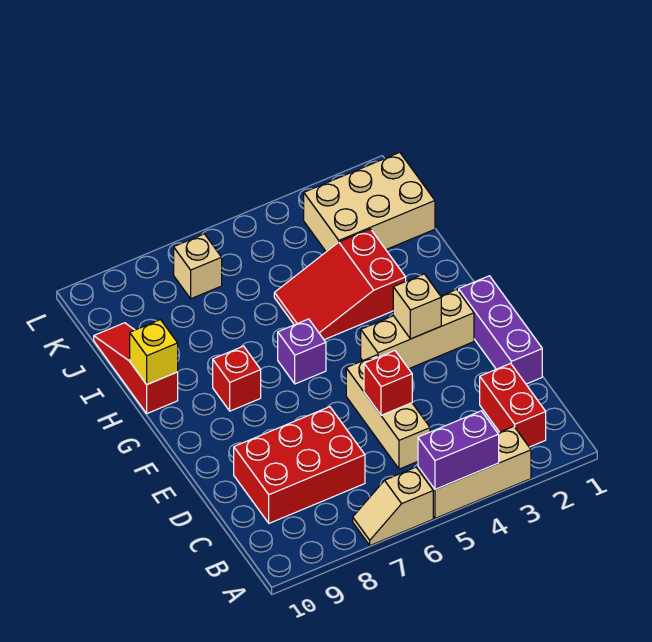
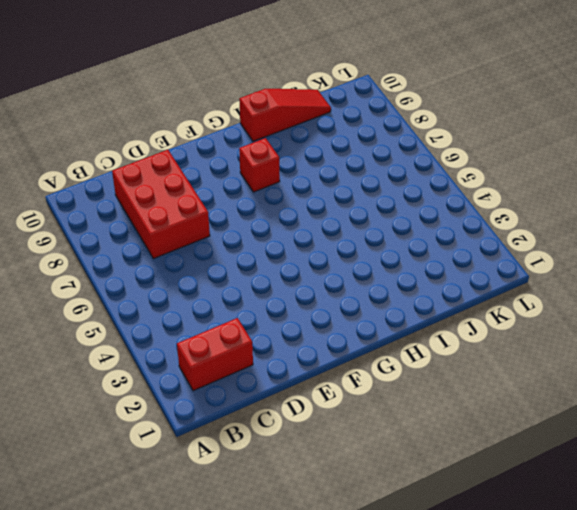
none -> tan brick A3:A5 level 1
none -> tan slope A6:A7 level 1 top 6
none -> tan brick C5:E5 level 1

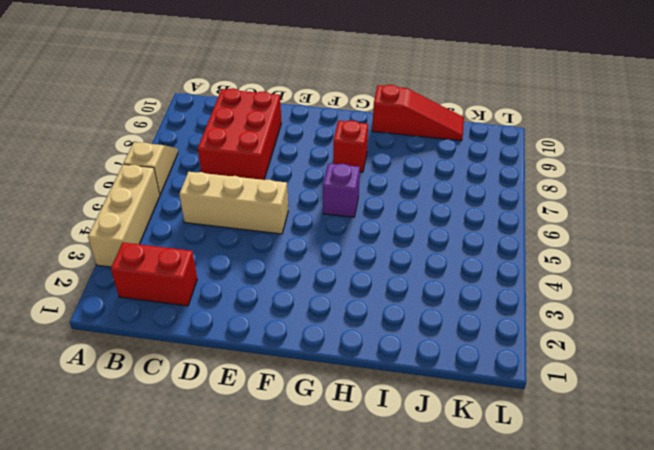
none -> purple brick D1:F1 level 1
none -> tan brick F2:F4 level 1
none -> red slope H3:I5 level 1 top 3

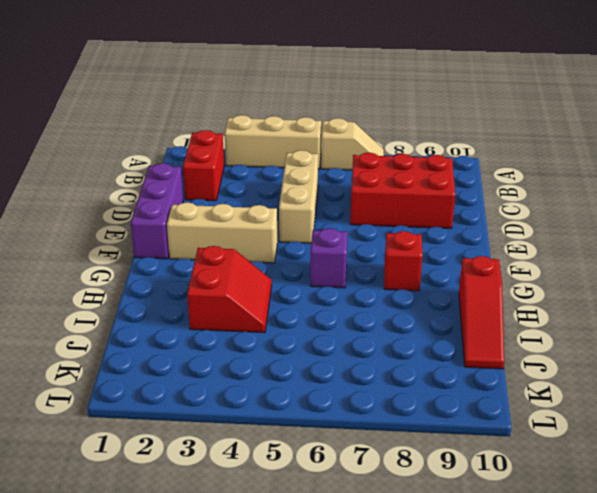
red slope H3:I4 level 1 top 3 -> red slope H3:I5 level 1 top 3
none -> tan brick J1:K3 level 1
none -> tan brick K7 level 1
none -> purple brick A4:A5 level 2

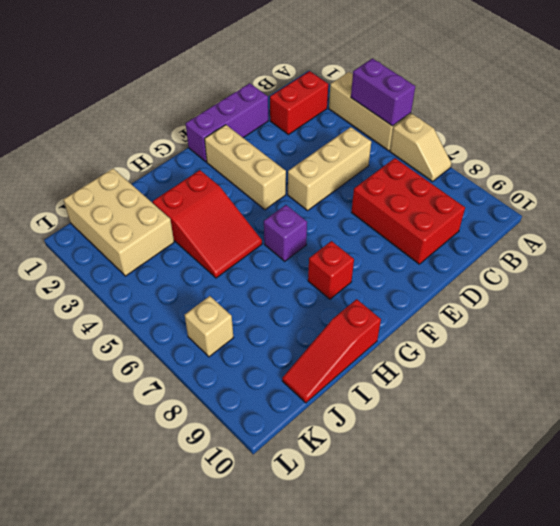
none -> red brick D5 level 2
none -> tan brick F3 level 2
none -> yellow brick H10 level 2

